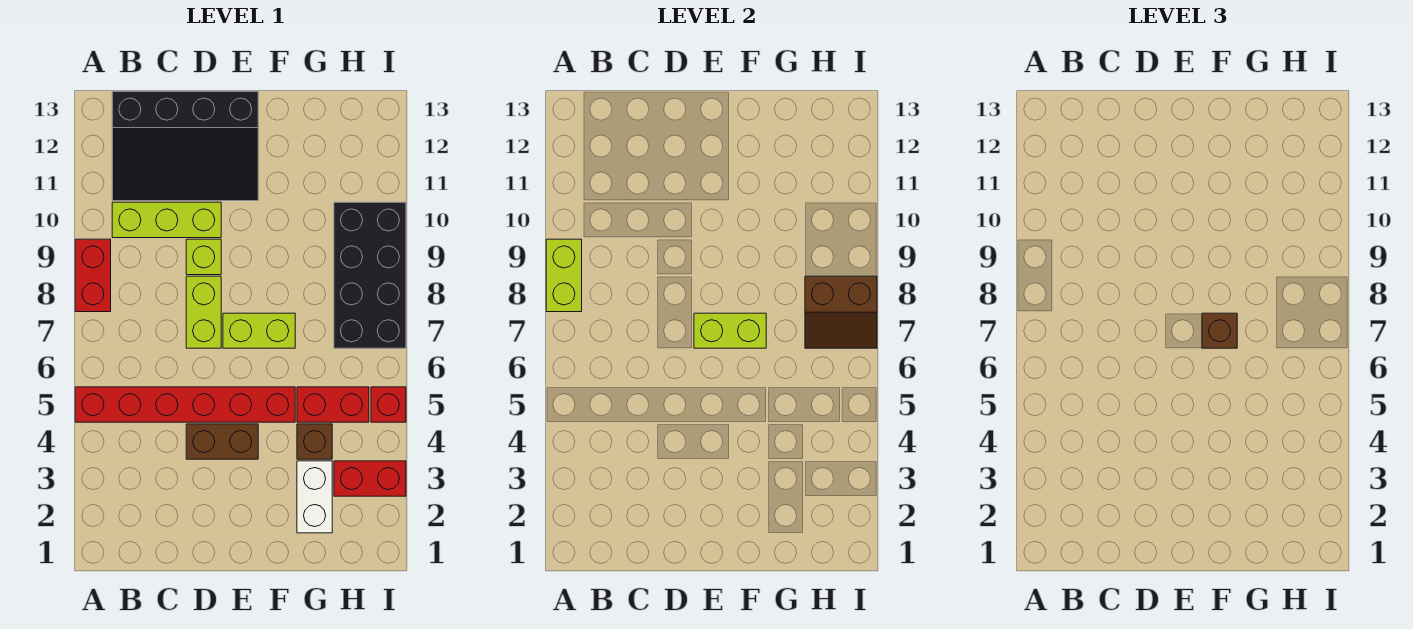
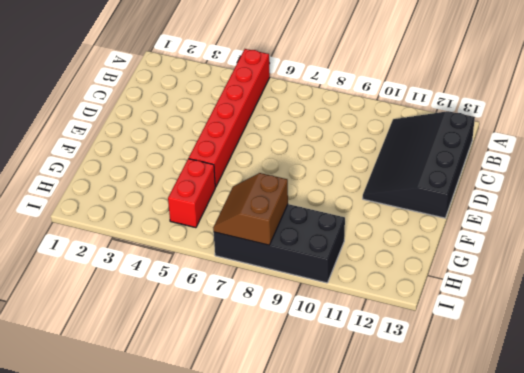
none -> red brick A8:A9 level 1
none -> lime brick B10:D10 level 1
none -> brown brick D4:E4 level 1

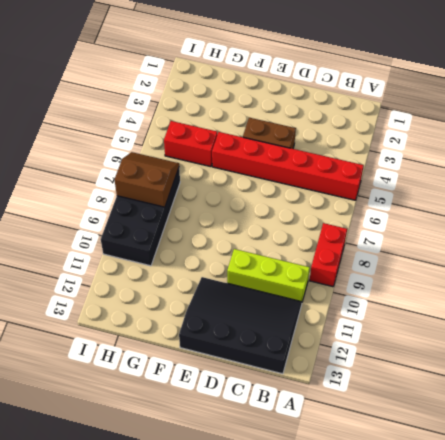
none -> lime brick D7:D8 level 1
none -> lime brick D9 level 1
none -> lime brick E7:F7 level 1

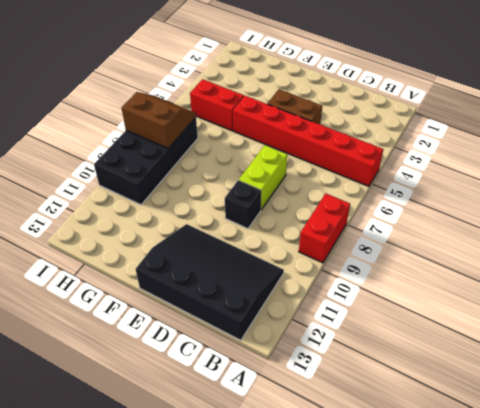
black brick D9 level 1 -> lime brick D9 level 1
none -> lime brick B10:D10 level 1
none -> lime brick E7:F7 level 1
none -> white brick G2:G3 level 1

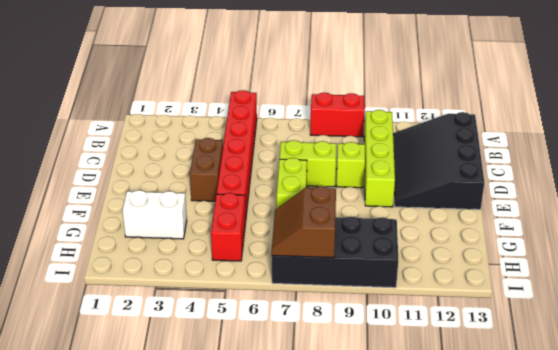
lime brick B10:E10 level 1 -> lime brick B10:D10 level 1
none -> brown brick G4 level 1
none -> red brick H3:I3 level 1
none -> red brick I5 level 1

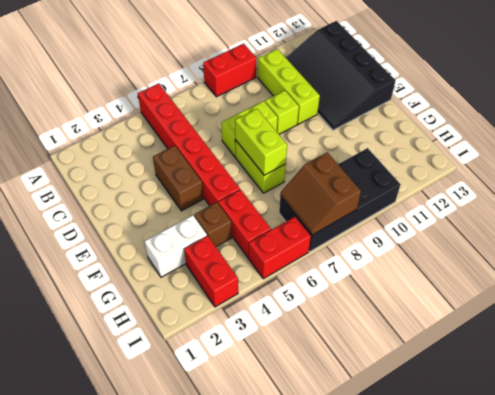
red brick I5:I6 level 1 -> red brick I5 level 1
none -> lime brick A8:A9 level 2
none -> brown brick F7 level 3

